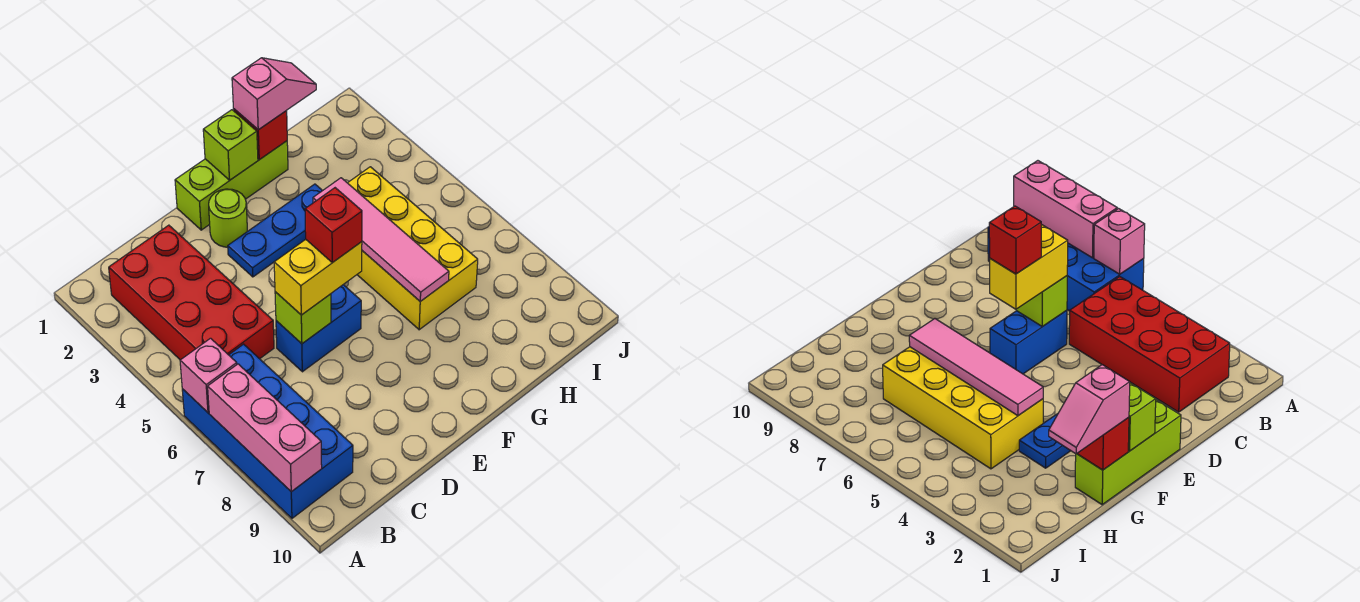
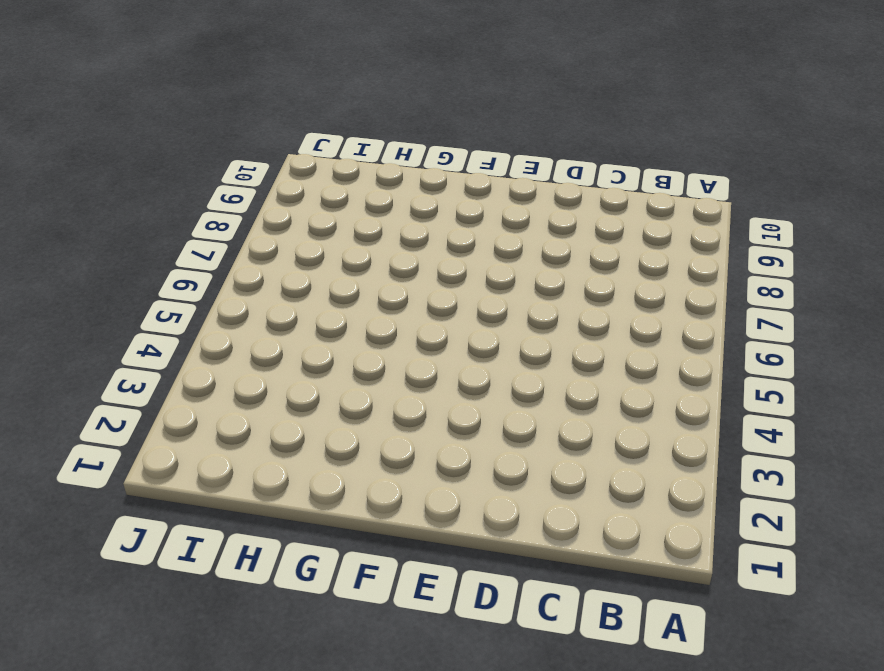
none -> blue brick A6:B9 level 1
none -> red brick B2:C5 level 1
none -> blue brick D6:E6 level 1

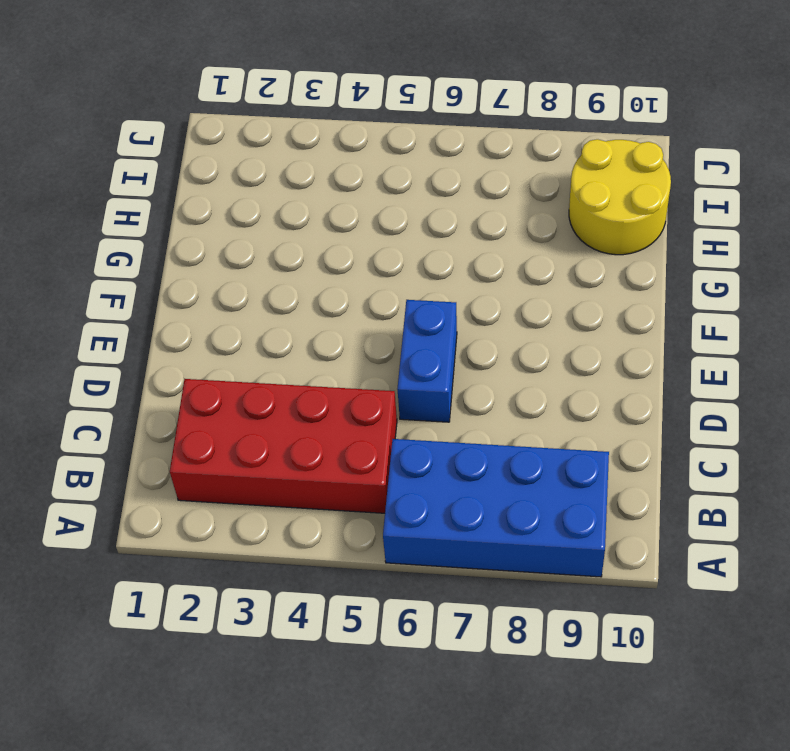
yellow round brick H9:I10 level 1 -> none
none -> lime brick E1:G1 level 1
none -> lime round brick E2 level 1
none -> blue plate E3:G3 level 1

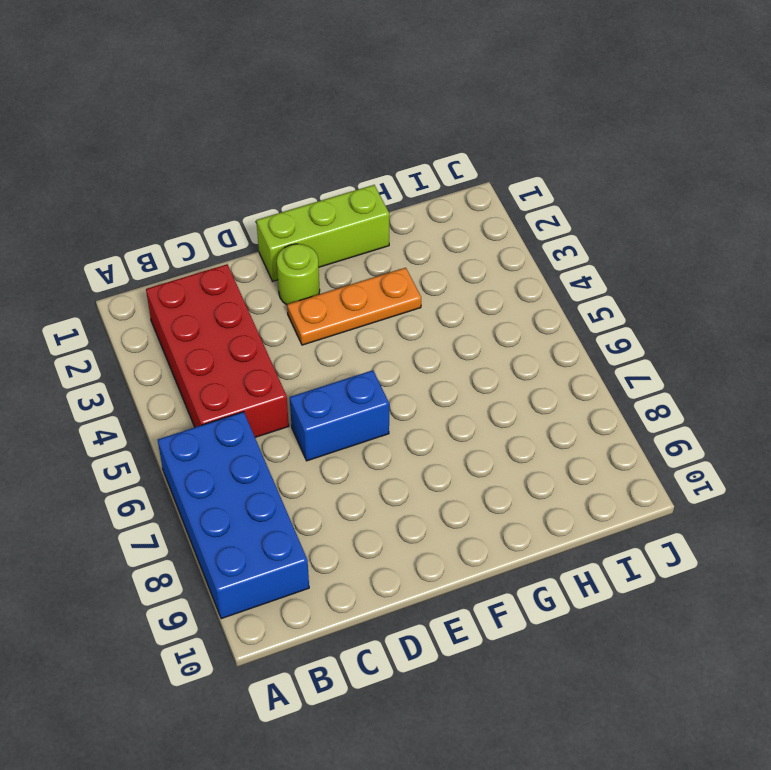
orange plate E3:G3 level 1 -> blue plate E3:G3 level 1
none -> yellow brick G4:H7 level 1
none -> pink brick A6 level 2
none -> pink brick A7:A9 level 2

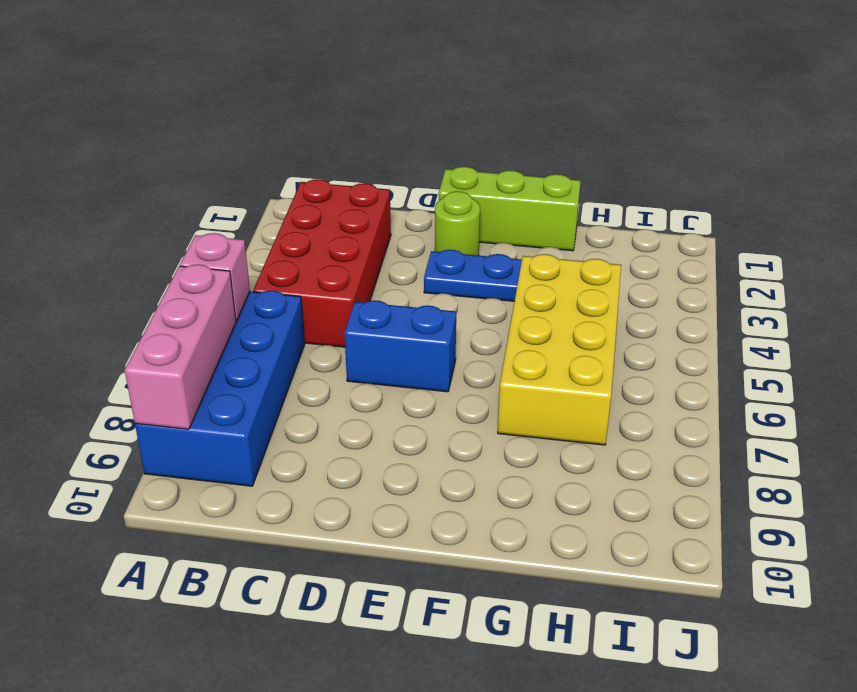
none -> lime brick D6 level 2
none -> lime brick F1 level 2
none -> red brick G1 level 2

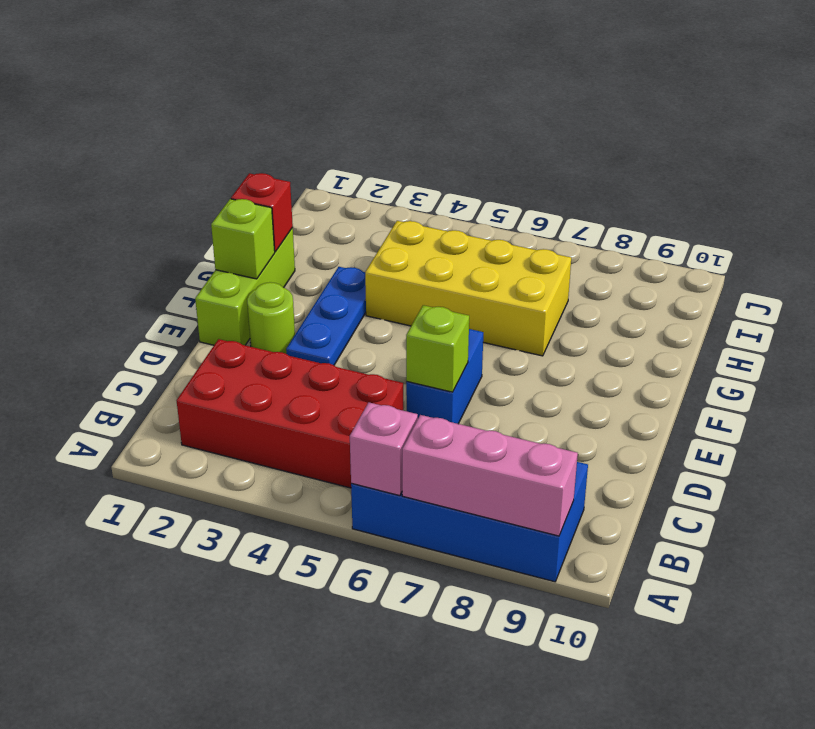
none -> pink tile G4:G7 level 2
none -> yellow brick D6:E6 level 3
none -> pink slope G1:H1 level 3 top G

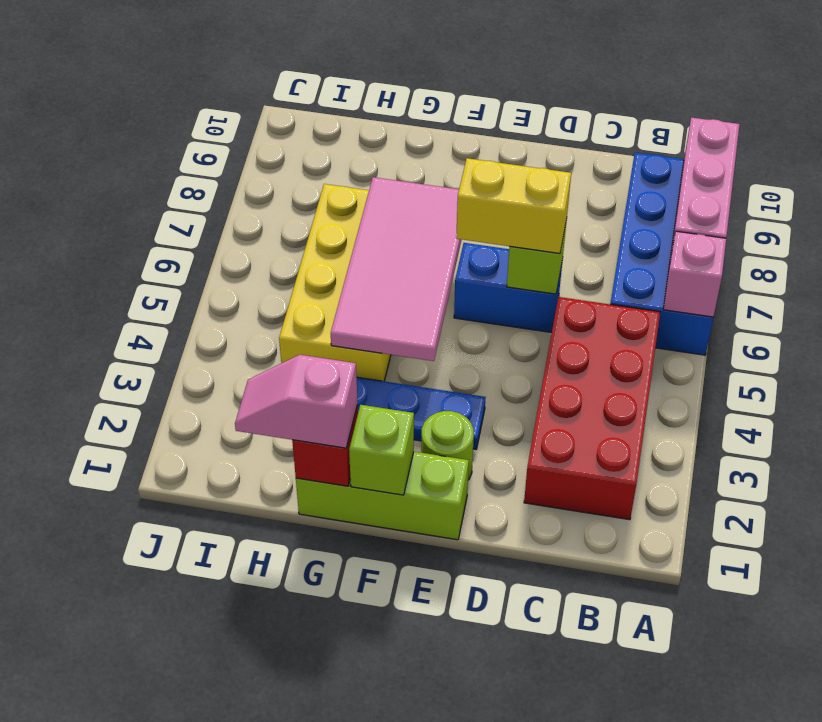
pink tile F4:G7 level 2 -> pink tile G4:G7 level 2
none -> red brick E6 level 4

